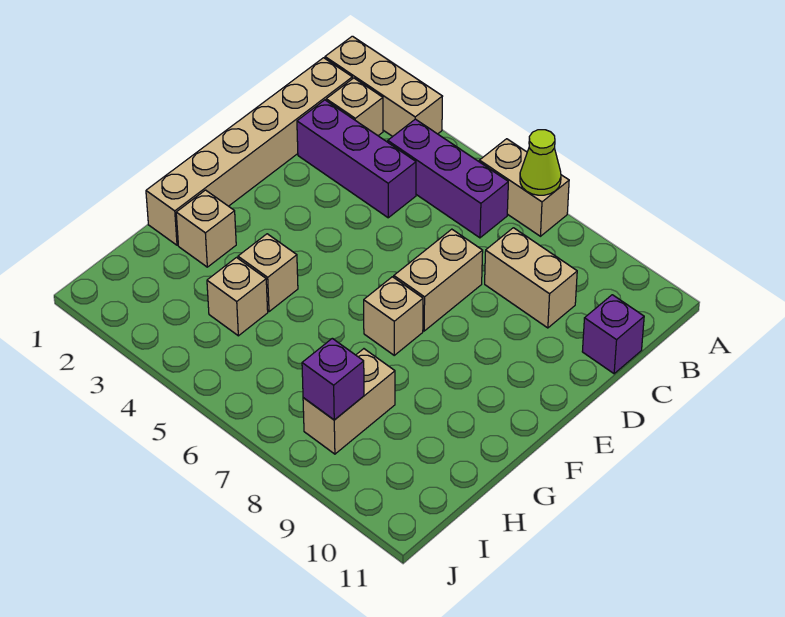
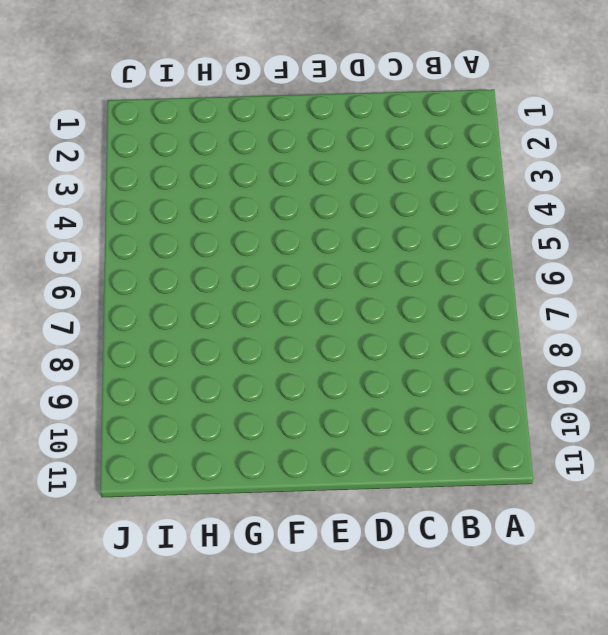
none -> tan brick A1:A3 level 1
none -> tan brick A6:A7 level 1
none -> tan brick B1:G1 level 1

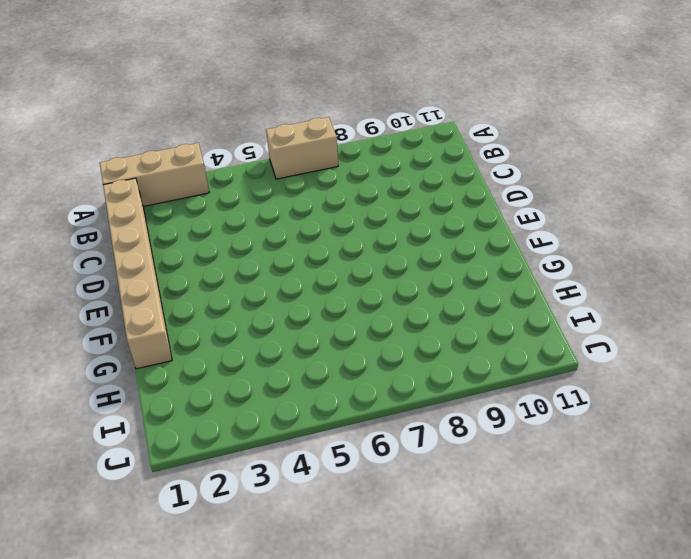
none -> tan brick B2 level 1
none -> purple brick B4:B6 level 1
none -> purple brick C2:C4 level 1

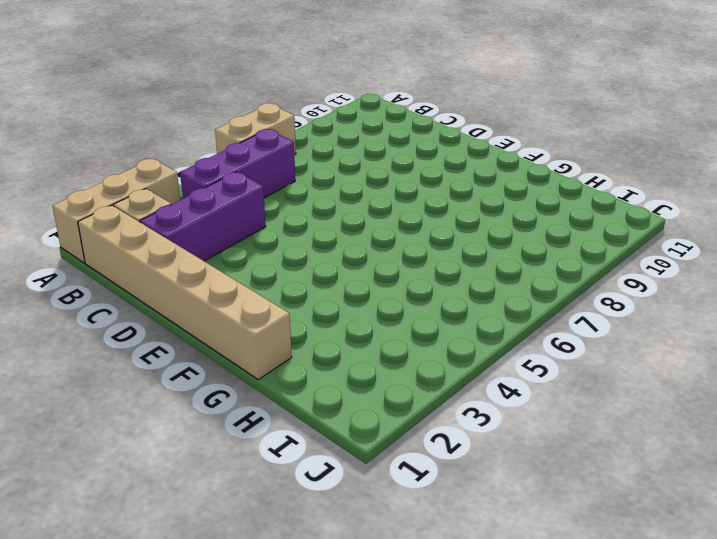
none -> tan brick C8:C9 level 1
none -> purple brick C11 level 1
none -> tan brick D7:E7 level 1

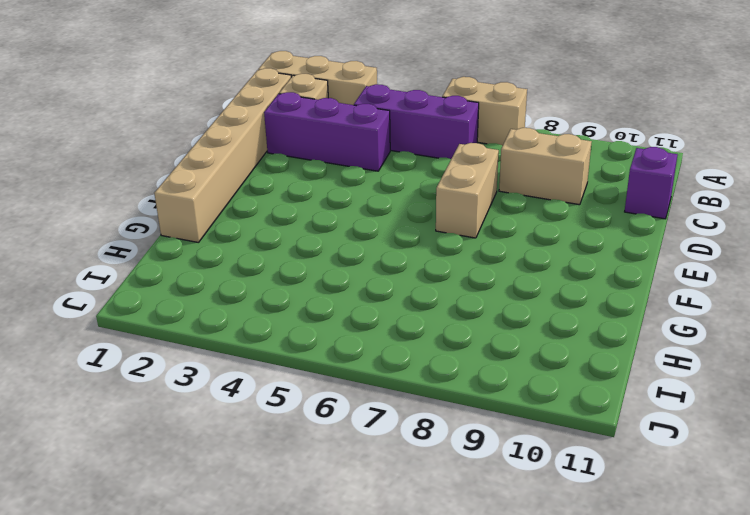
none -> tan brick F7 level 1
none -> tan brick G2 level 1
none -> tan brick G4 level 1

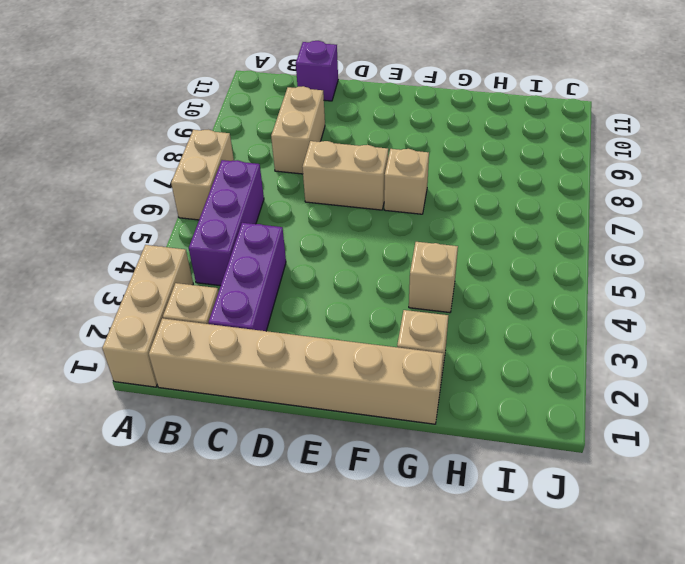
none -> tan brick H4 level 1
none -> tan brick H8:I8 level 1
none -> lime cone A7 level 2

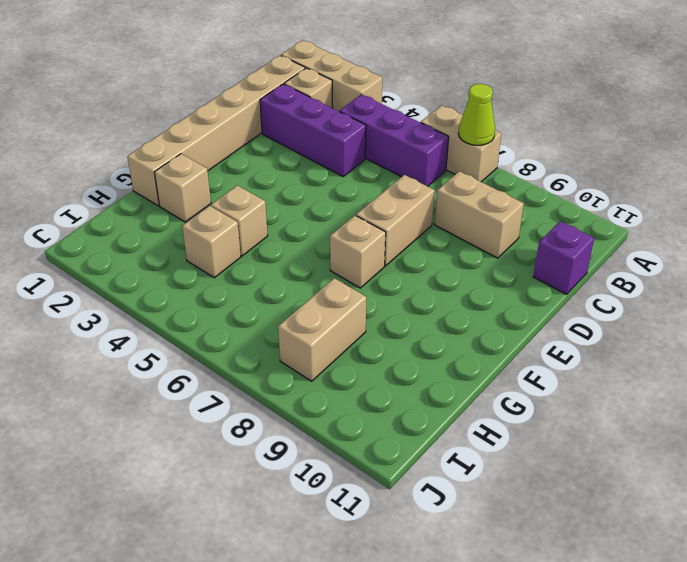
none -> purple brick I8 level 2

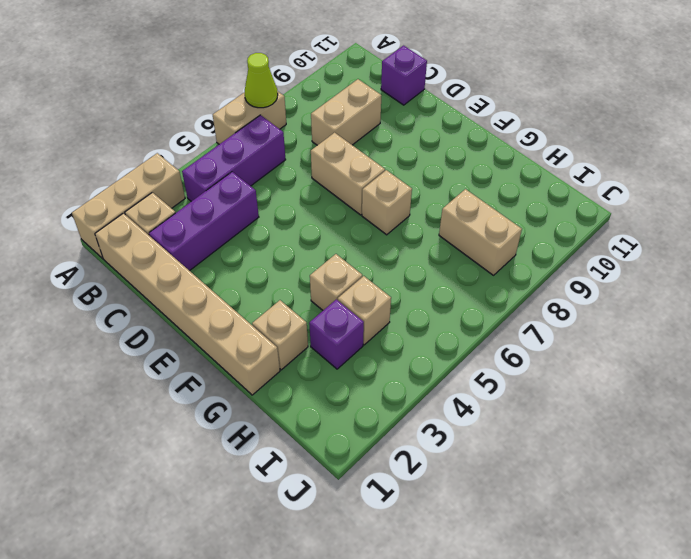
purple brick H3 level 1 -> purple brick I8 level 2

